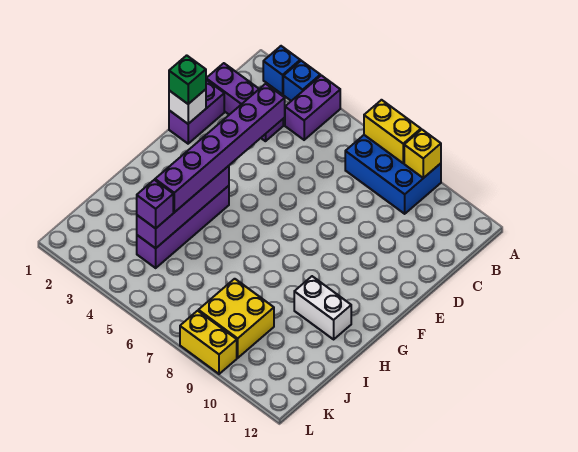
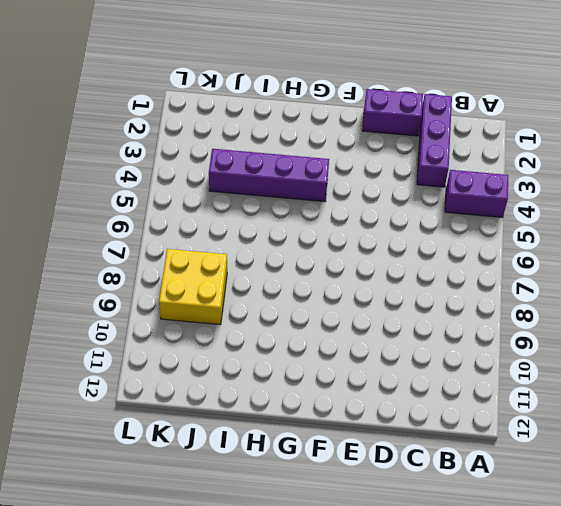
none -> blue brick A2 level 1
none -> blue brick A3 level 1
none -> blue brick A7:B9 level 1

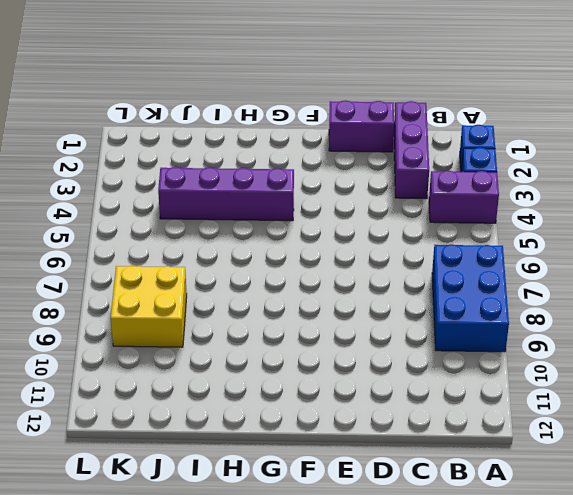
none -> white brick H10:H11 level 1
none -> yellow brick L8:L9 level 1
none -> yellow brick A7:A8 level 2

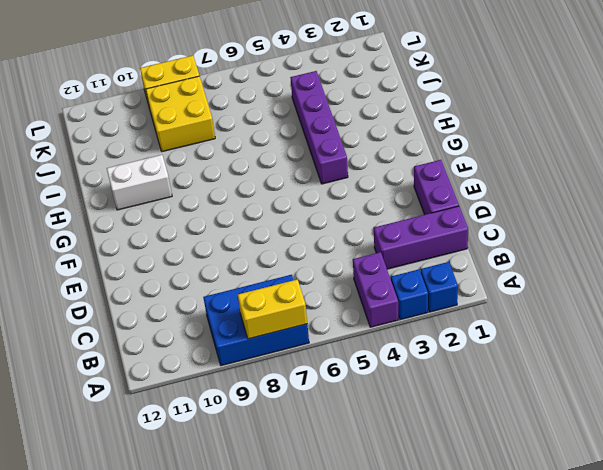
none -> yellow brick A9 level 2
none -> white brick E1 level 2
none -> purple brick G4:J4 level 2

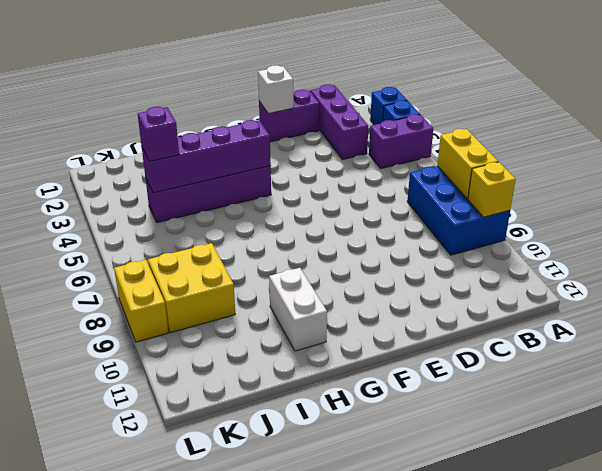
none -> purple brick D4:I4 level 3
none -> green brick E1 level 3

